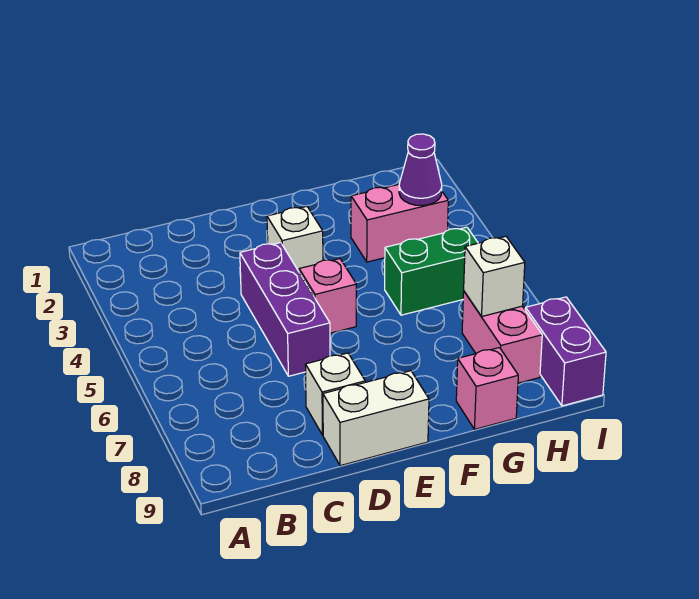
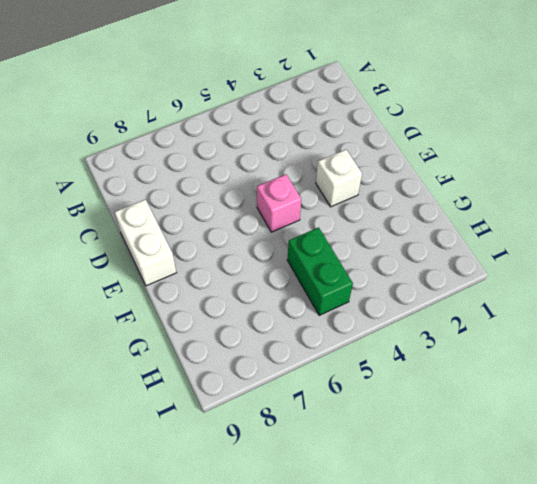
none -> purple brick D4:D6 level 1
none -> white brick D8 level 1
none -> pink brick G3:H3 level 1

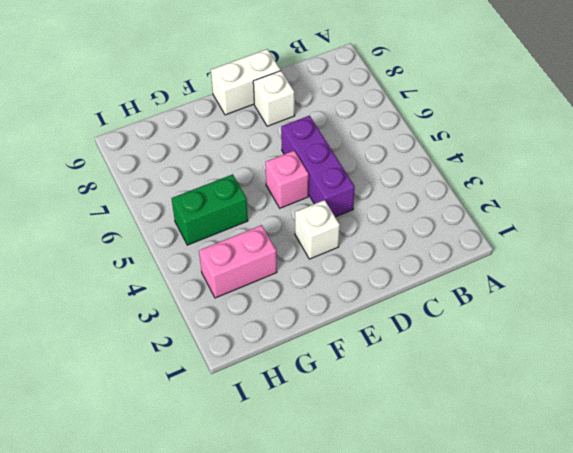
none -> pink brick G9 level 1
none -> pink brick H7:H8 level 1
none -> purple brick I8:I9 level 1

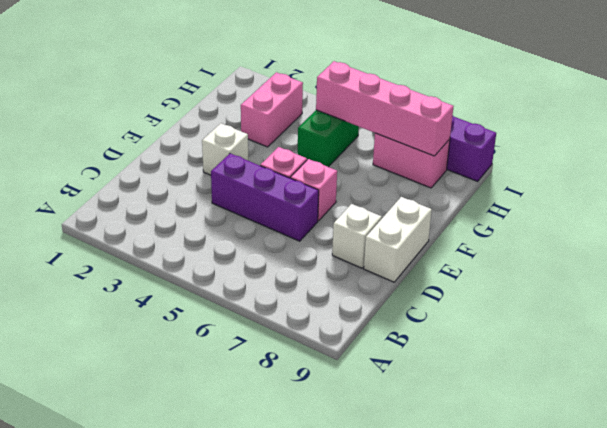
pink brick E6 level 1 -> pink brick G9 level 1
pink brick H5:H8 level 2 -> white brick H7 level 2
none -> purple cone H3 level 2

